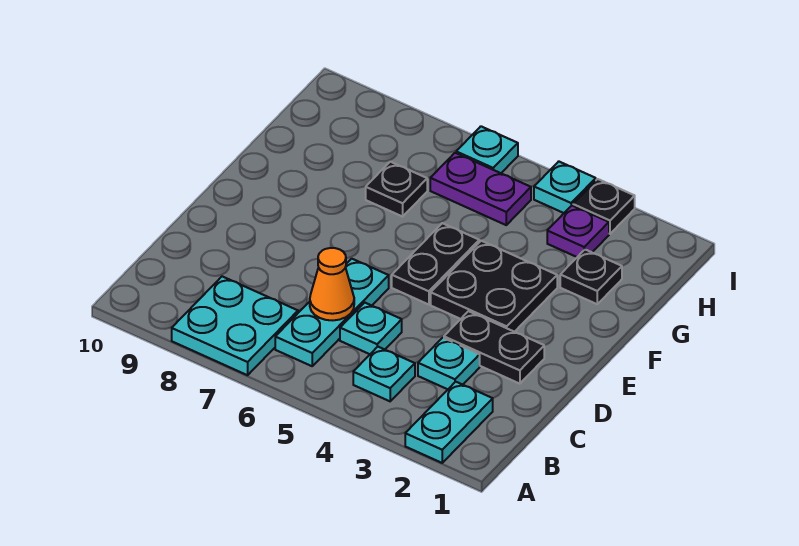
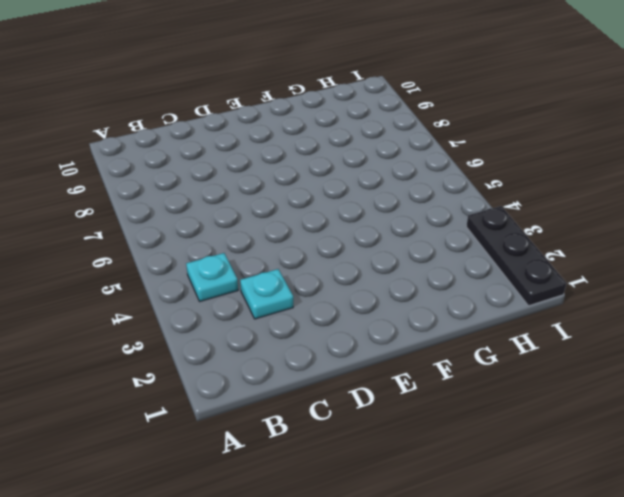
black plate I1:I3 level 1 -> black plate I3 level 1
none -> cyan plate A2:B2 level 1
none -> cyan plate A7:B8 level 1
none -> cyan plate B6:D6 level 1

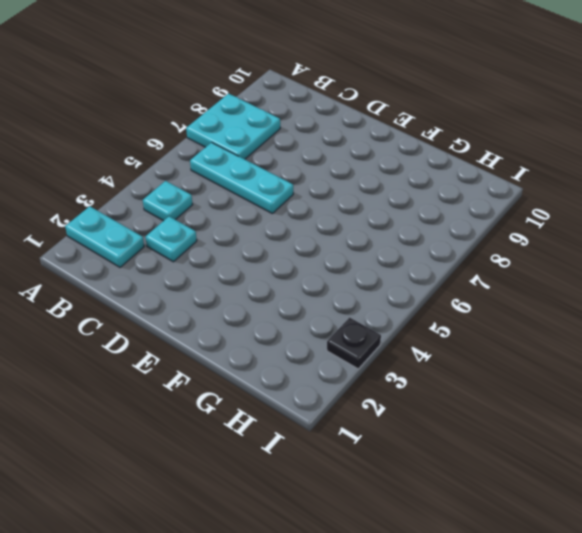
none -> cyan plate C5 level 1
none -> black plate D2:D3 level 1
none -> black plate E3:F4 level 1

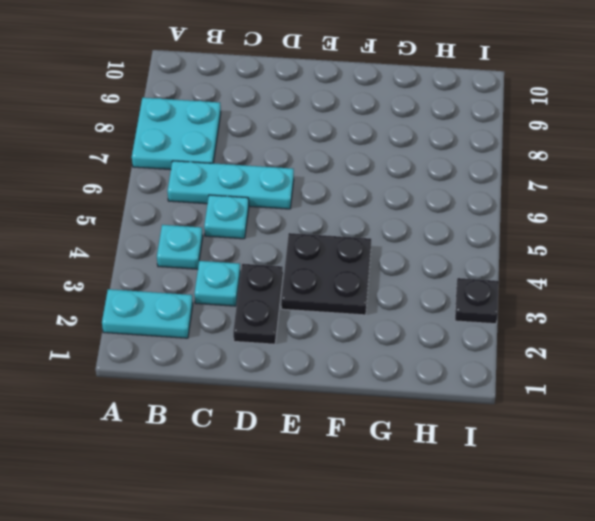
none -> black plate E5:F5 level 1
none -> black plate G2 level 1
none -> black plate G7 level 1

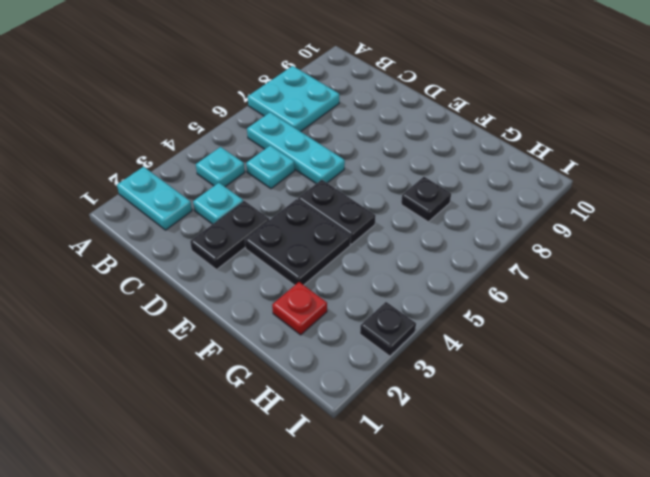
red plate G2 level 1 -> black plate G2 level 1
none -> purple plate H3 level 1
none -> purple plate H5:H6 level 1
none -> cyan plate I4 level 1

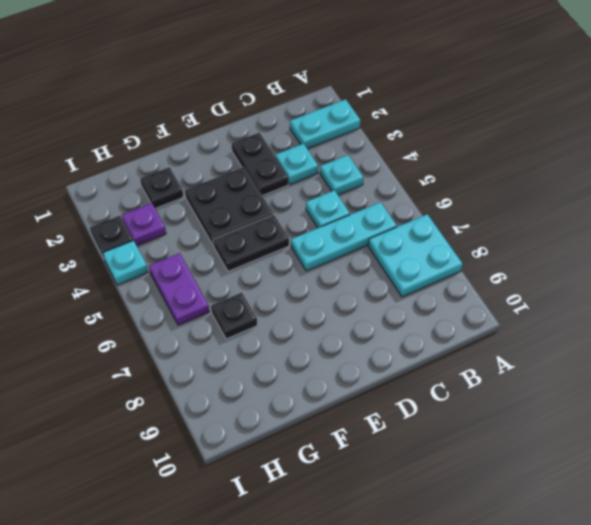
none -> cyan plate I6 level 1
none -> orange cone C6 level 2

